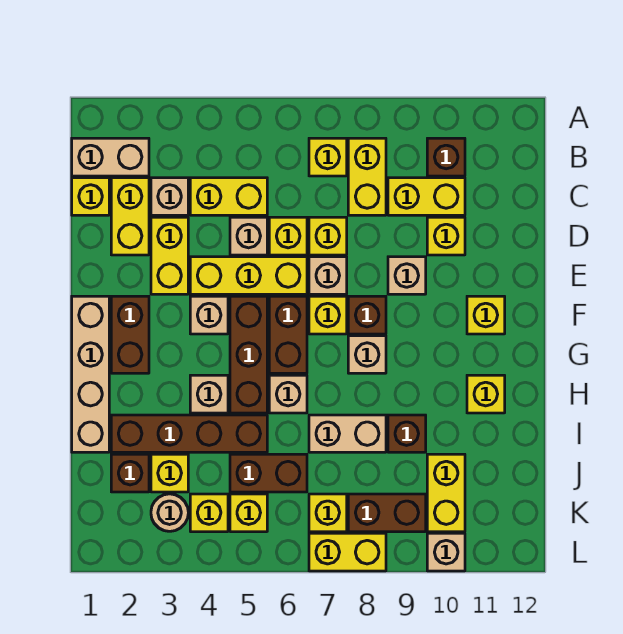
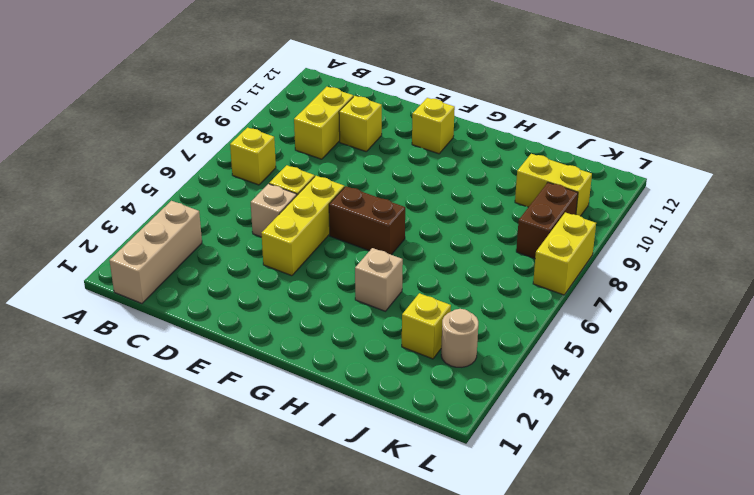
tan brick B1:B3 level 1 -> tan brick B1:B2 level 1
none -> yellow brick B8:C8 level 1
none -> brown brick B10 level 1
none -> yellow brick C1 level 1
none -> yellow brick C2:D2 level 1

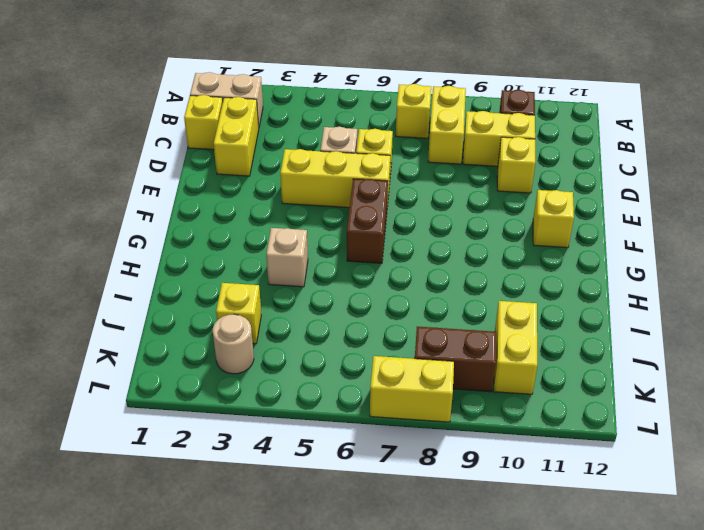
none -> tan brick C3 level 1
none -> yellow brick C4:C5 level 1
none -> yellow brick D3:E3 level 1
none -> yellow brick D7 level 1

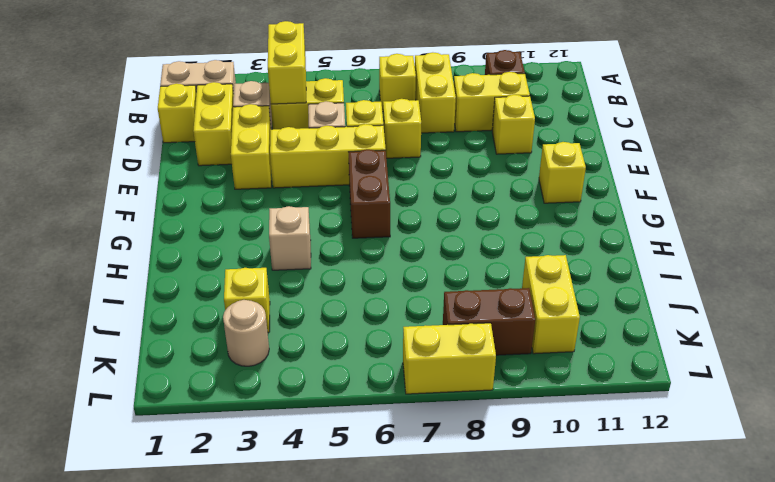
yellow brick B4:C4 level 2 -> none
none -> tan brick E7 level 1
none -> tan brick E9 level 1
none -> tan brick F1:I1 level 1
none -> brown brick F2:G2 level 1

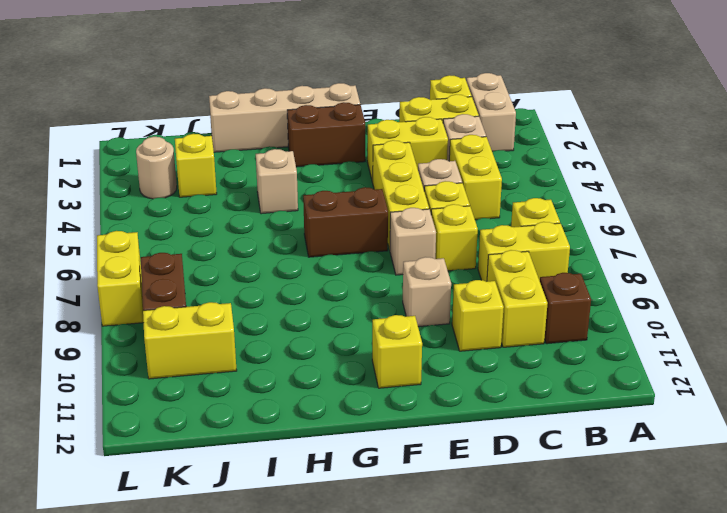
none -> tan brick F4 level 1
none -> brown brick F5:H5 level 1
none -> yellow brick F7 level 1
none -> brown brick F8 level 1

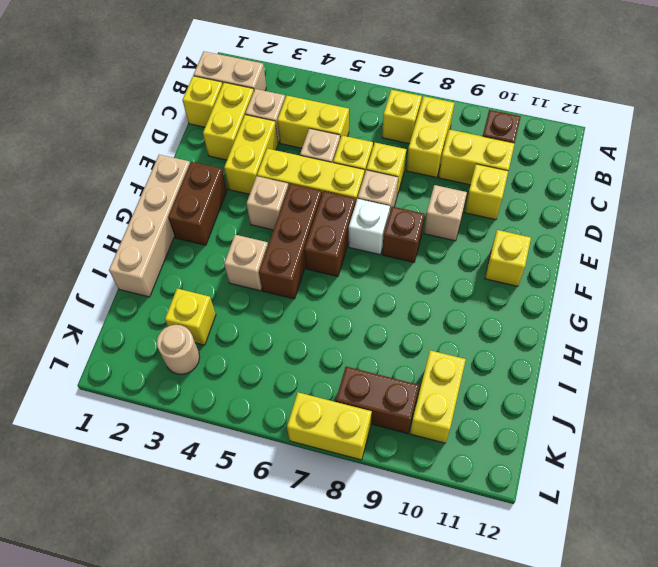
white brick F7 level 1 -> yellow brick F7 level 1
none -> tan brick G8 level 1
none -> tan brick H6 level 1
none -> yellow brick H11 level 1
none -> brown brick I2:I5 level 1

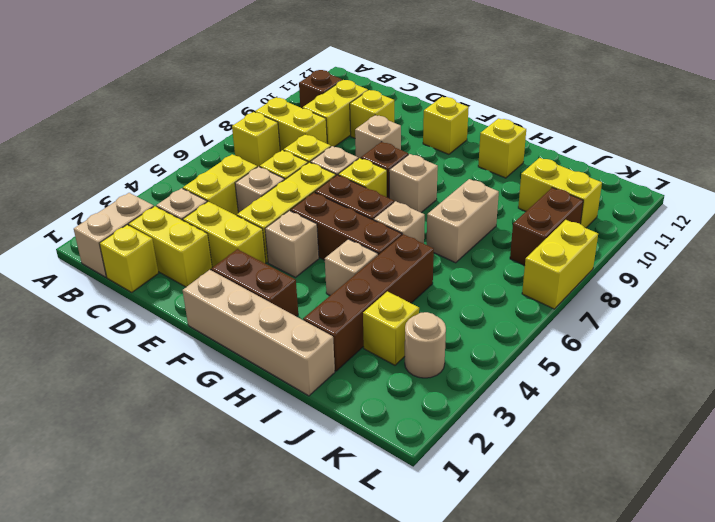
none -> brown brick I9 level 1
none -> brown brick J2 level 1
none -> brown brick J5:J6 level 1
none -> yellow brick K4 level 1

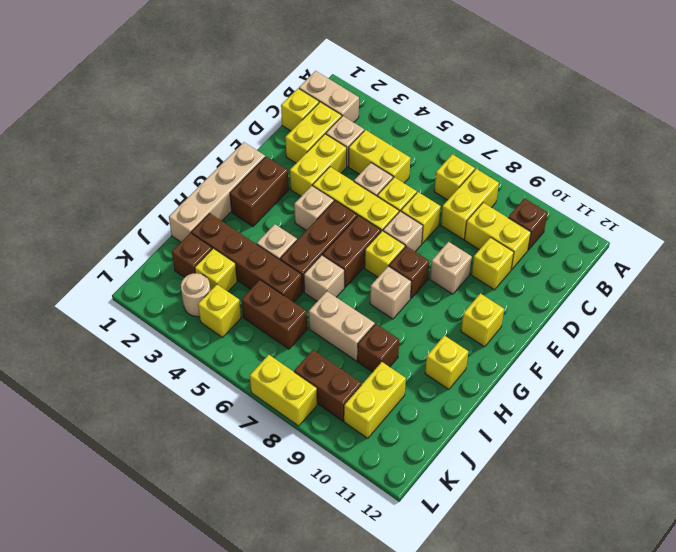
none -> yellow brick K5 level 1
none -> yellow brick K7 level 1
none -> tan brick L10 level 1

